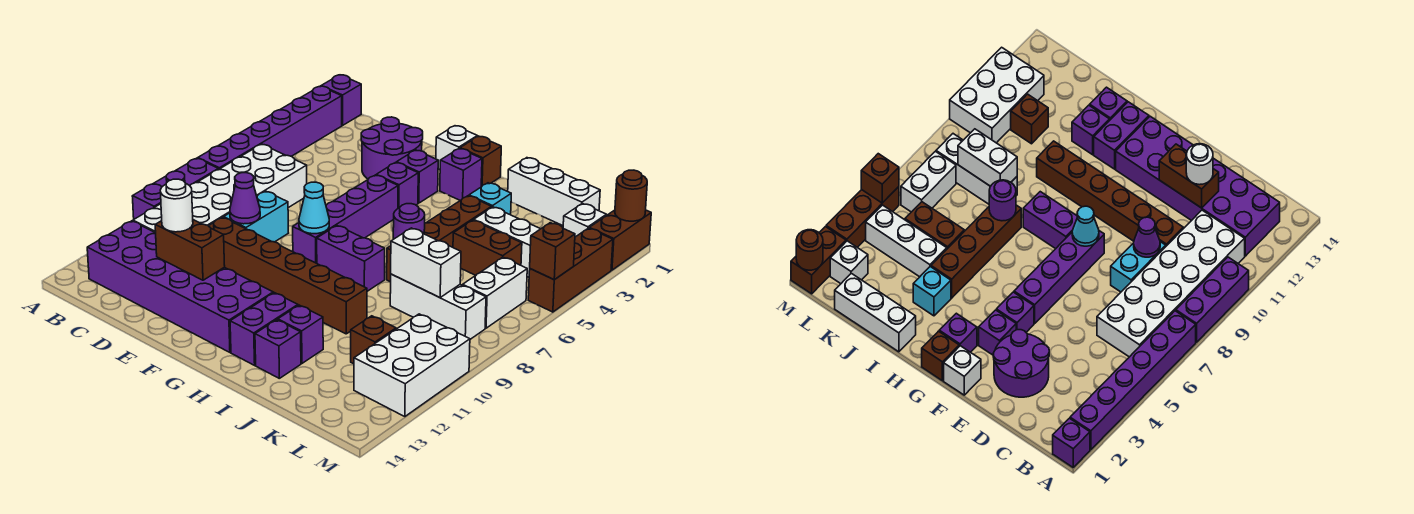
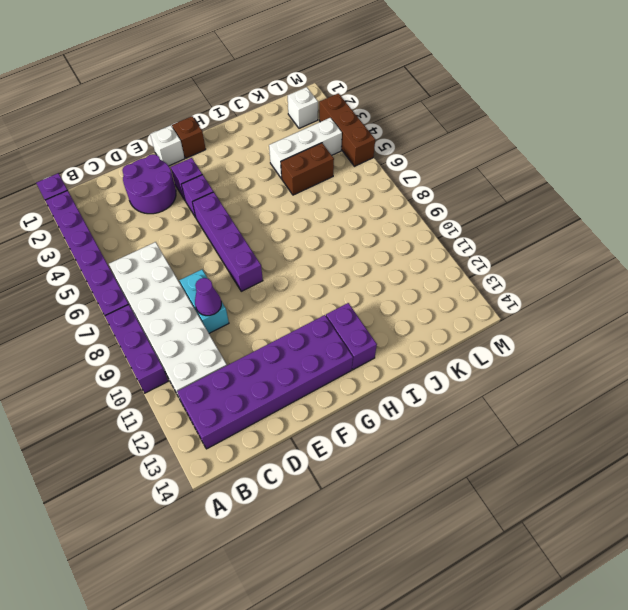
none -> brown brick D10:I10 level 1
none -> purple brick G2 level 1
none -> purple brick G8:H8 level 1
none -> white brick I1:K1 level 1

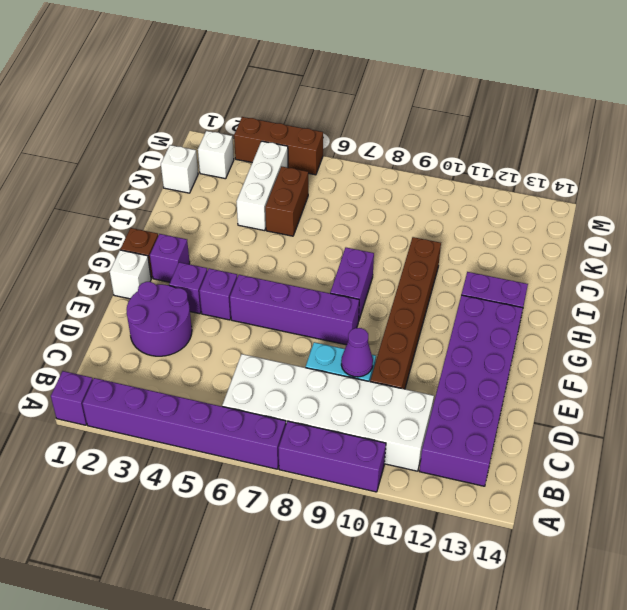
white brick K1 level 1 -> white brick I1:K1 level 1
none -> cyan brick I3 level 1
none -> brown brick I4:I7 level 1
none -> purple brick I12 level 1
none -> purple brick I13 level 1

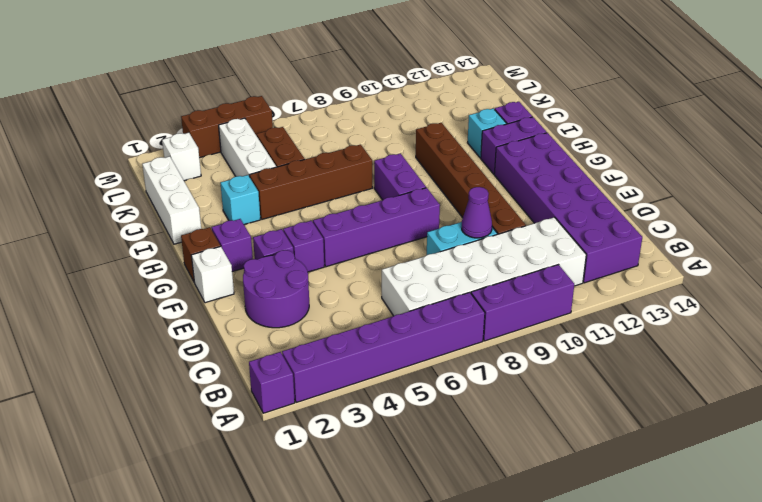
cyan brick I12 level 1 -> purple brick I12 level 1
none -> white brick J8:L8 level 1
none -> brown brick K11 level 1
none -> white brick L6:L7 level 1
none -> white brick L10:M12 level 1

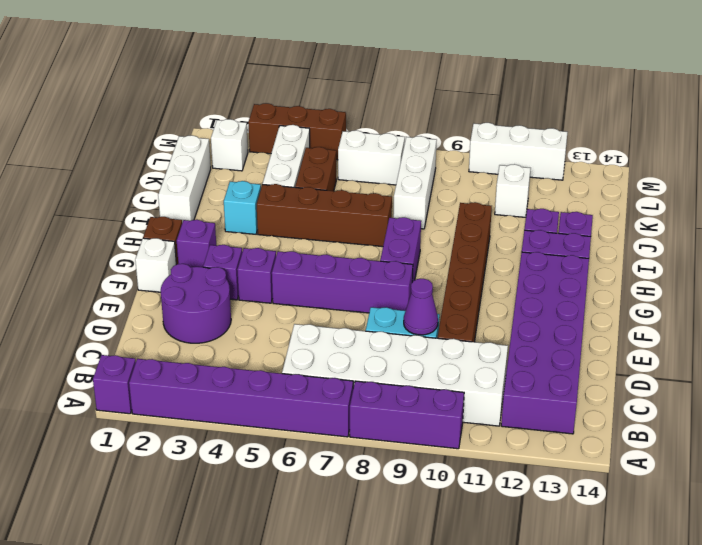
white brick K11 level 1 -> brown brick K11 level 1
white brick M10:M12 level 1 -> white brick L10:M12 level 1
none -> brown brick M1:M2 level 1
none -> brown brick D12:E12 level 2
none -> cyan cone F8 level 2
none -> purple round brick I7 level 2

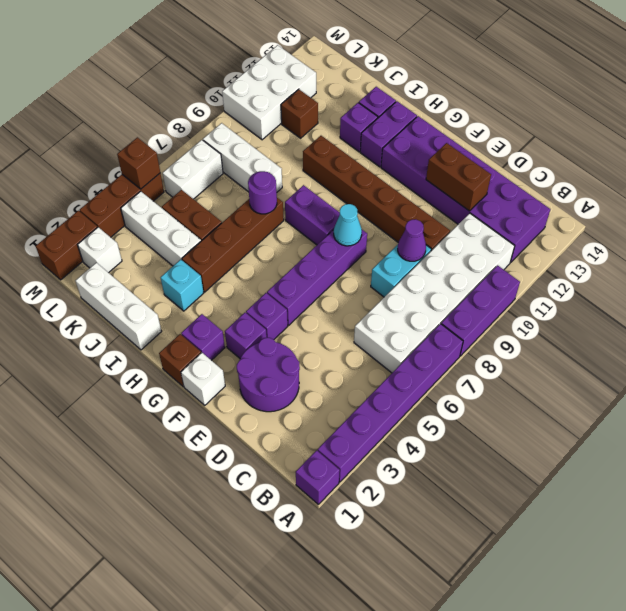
none -> white brick J8:K8 level 2
none -> brown round brick M1 level 2
none -> white round brick D12 level 3

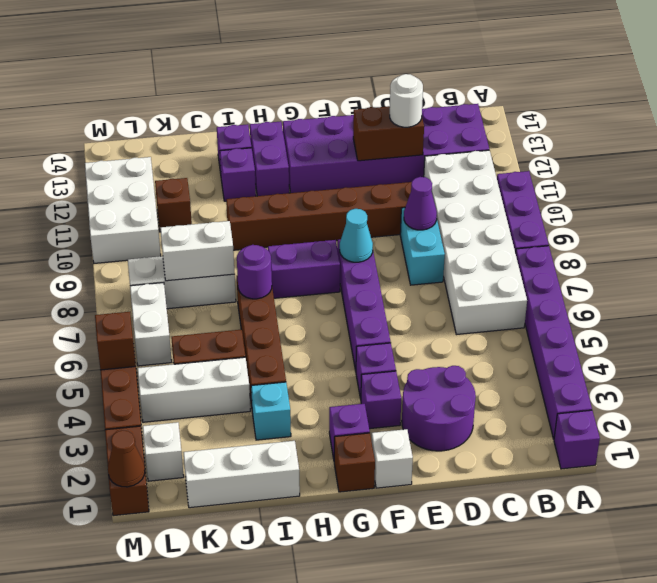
brown cone M1 level 2 -> brown round brick M1 level 2

